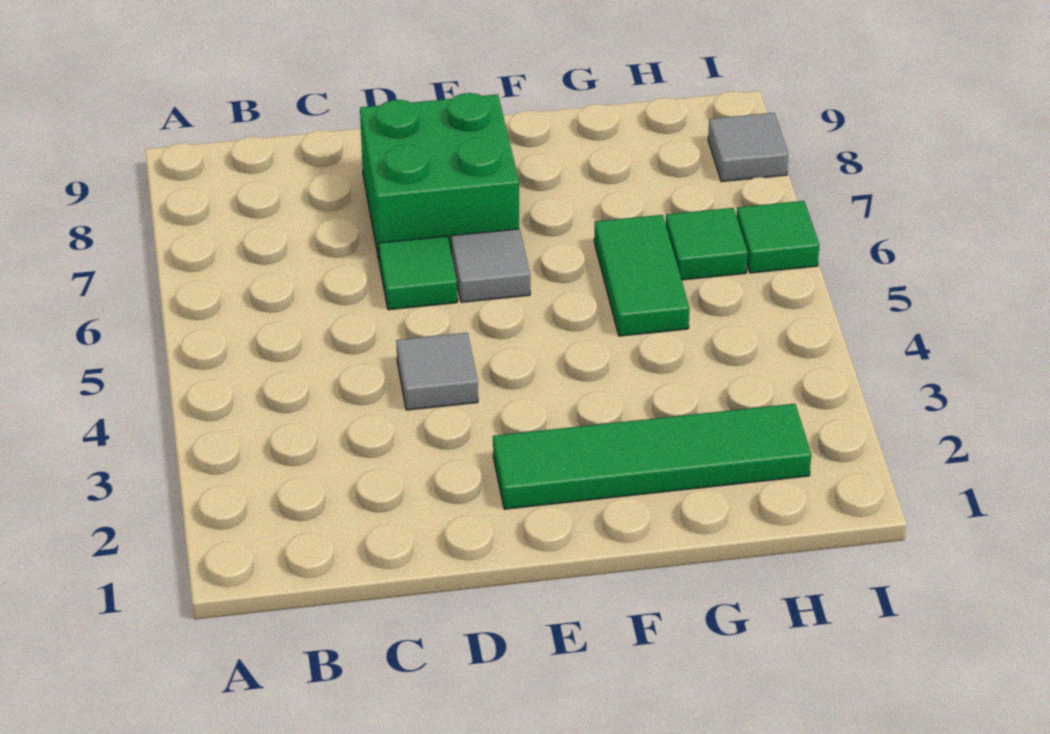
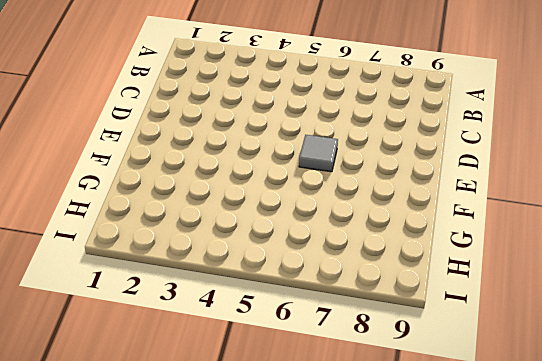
none -> grey tile D4 level 1
none -> green tile D6 level 1

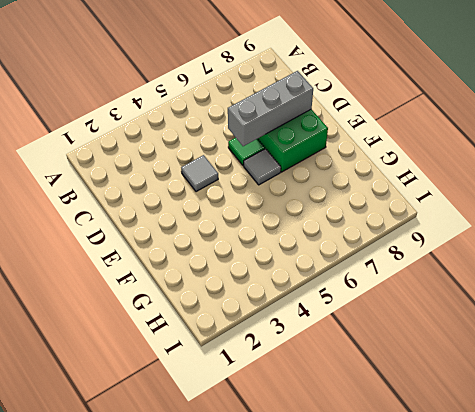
grey brick D6:D8 level 2 -> none
none -> green tile E2:H2 level 1
none -> green tile G5:G6 level 1

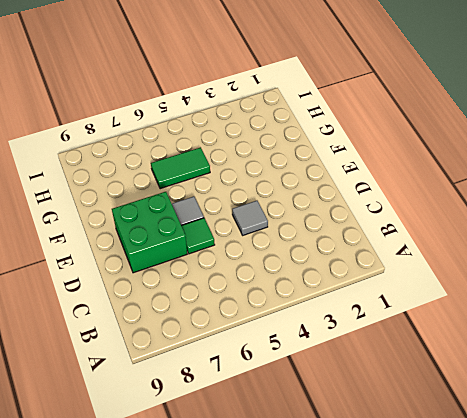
none -> green tile E2:H2 level 1
none -> green tile H6 level 1

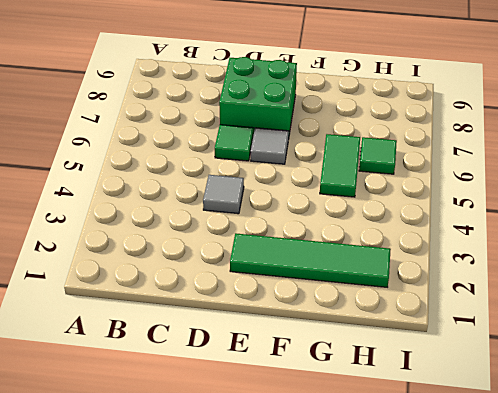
none -> green tile I6 level 1
none -> grey tile I8 level 1

